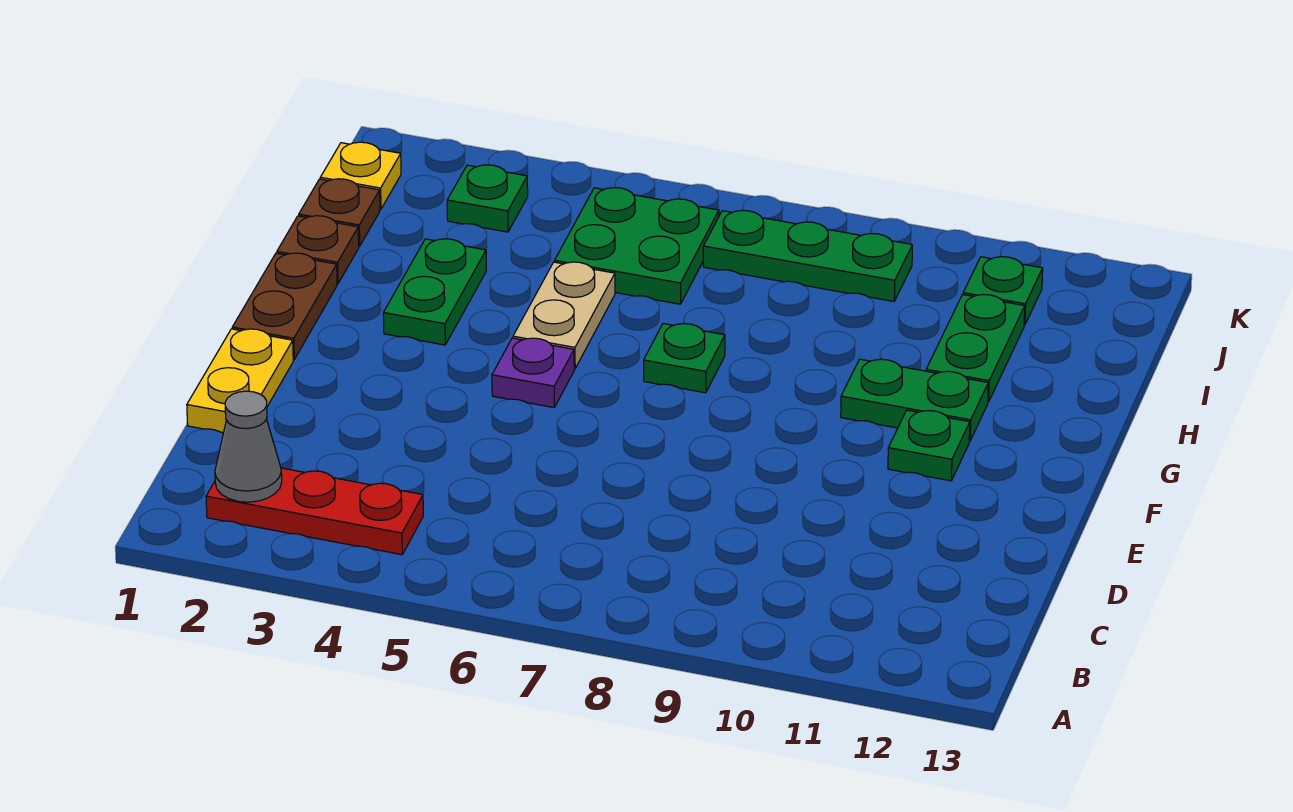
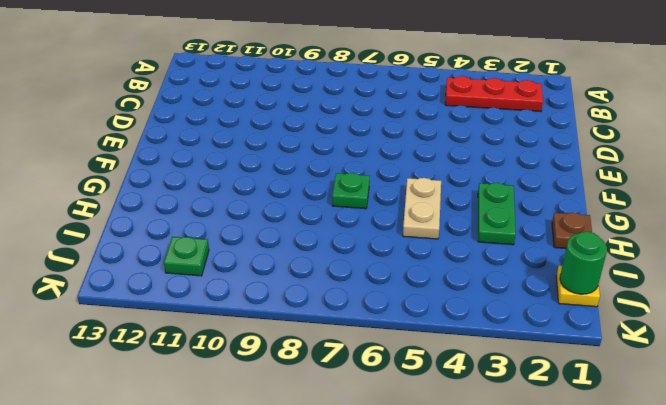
green round brick J1 level 2 -> none
none -> yellow plate D1:E1 level 1
none -> brown plate F1:G1 level 1
none -> purple plate F5 level 1

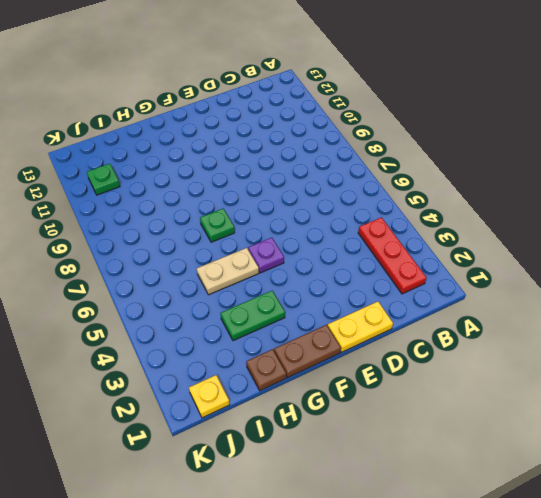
none -> green plate F11 level 1
none -> green plate G10:G11 level 1
none -> green plate H11:I11 level 1

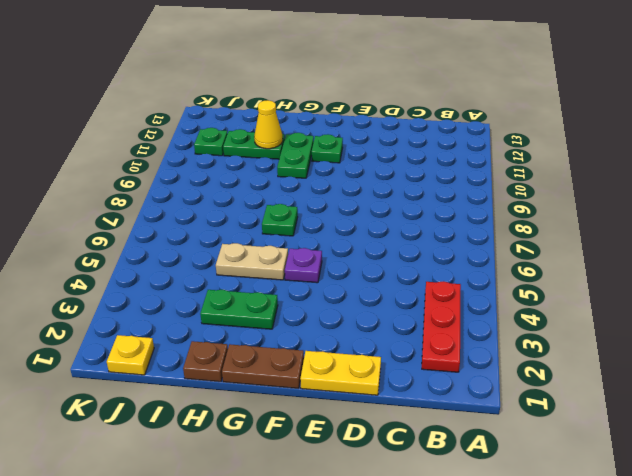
yellow cone H11 level 2 -> none
none -> brown plate I1 level 1
none -> green plate I5:J6 level 1
none -> green plate J3 level 1

